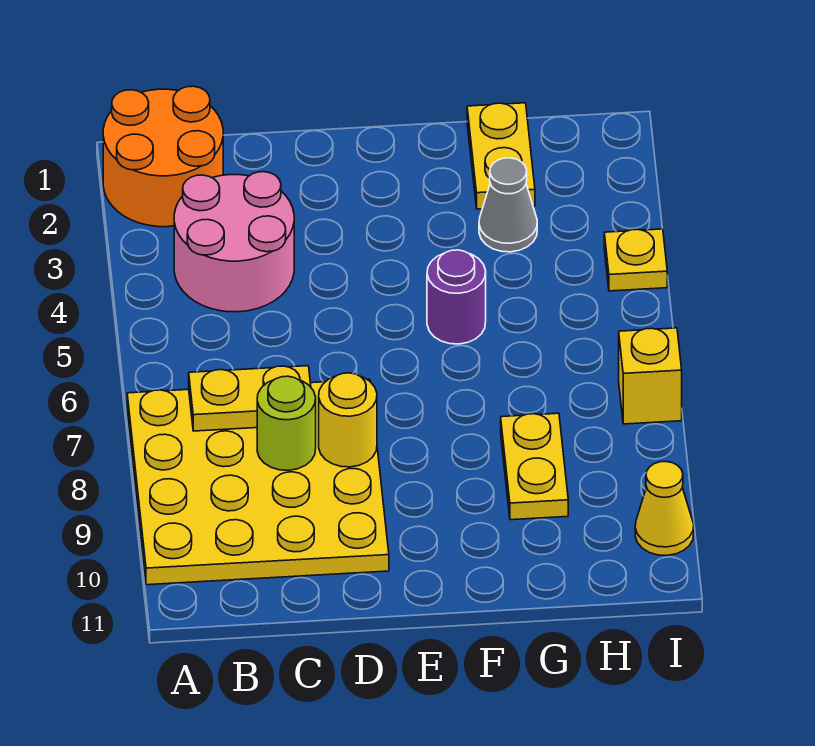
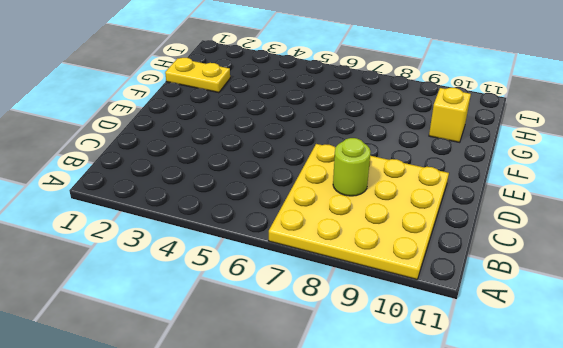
yellow brick G10 level 1 -> yellow brick I7 level 1
none -> orange round brick A1:B2 level 1
none -> pink round brick B3:C4 level 1
none -> purple round brick F5 level 1

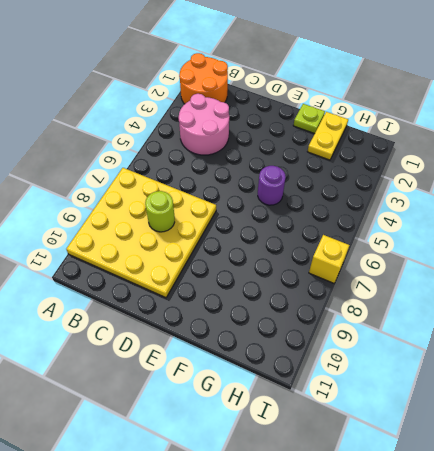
lime plate F1 level 1 -> none
none -> grey cone G3 level 1
none -> yellow plate G8:G9 level 1
none -> yellow plate I4 level 1

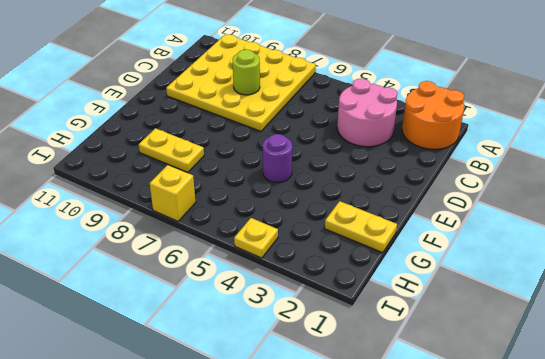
none -> grey cone G3 level 1
none -> yellow cone I10 level 1
none -> yellow plate B7:C7 level 2

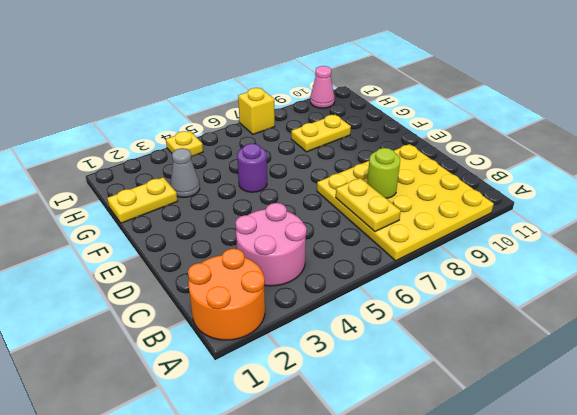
pink cone I10 level 1 -> yellow cone I10 level 1
none -> yellow round brick D8 level 2

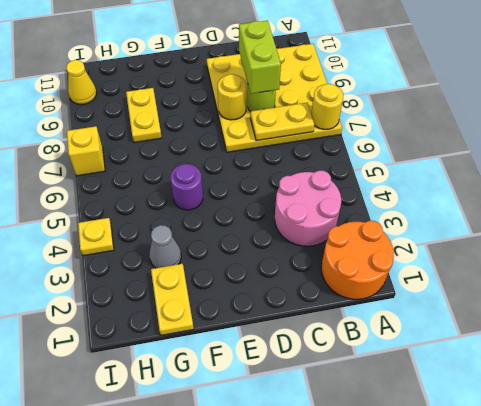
yellow round brick A7 level 2 -> none
lime brick C8:C9 level 3 -> none

